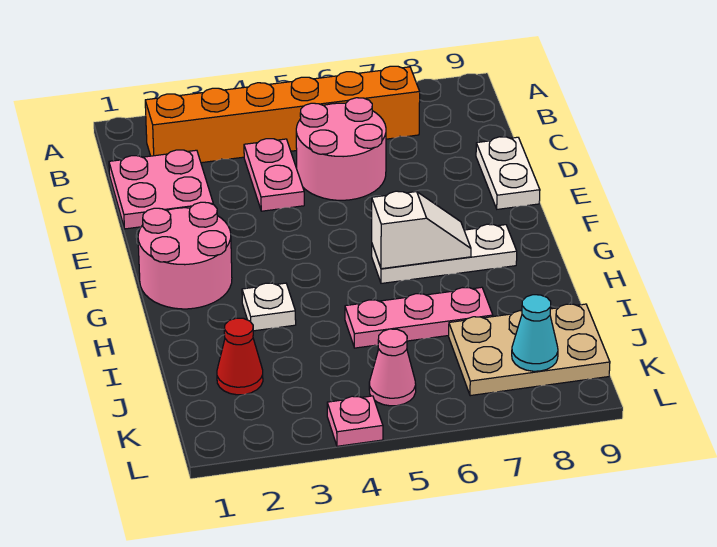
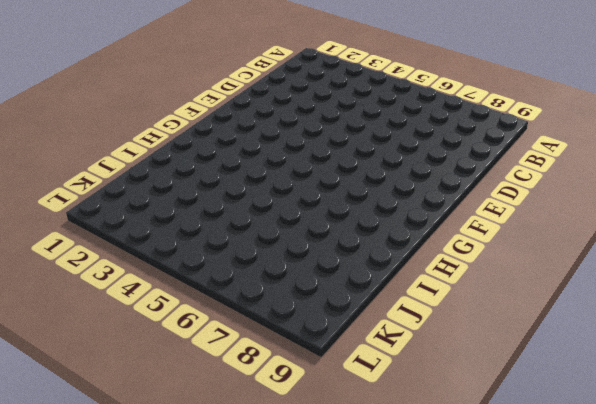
none -> orange brick B2:B7 level 1
none -> pink plate C1:D2 level 1
none -> pink plate C4:D4 level 1

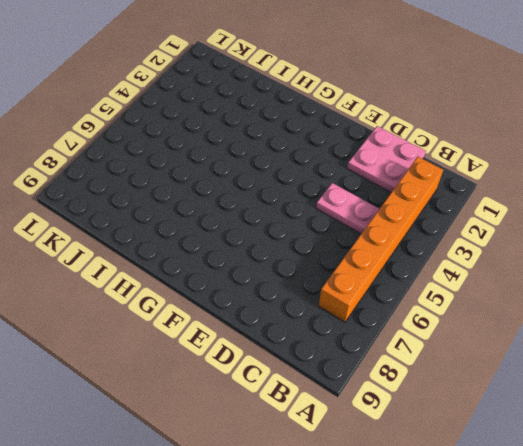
none -> pink round brick C5:D6 level 1
none -> white plate D9:E9 level 1
none -> pink round brick F1:G2 level 1

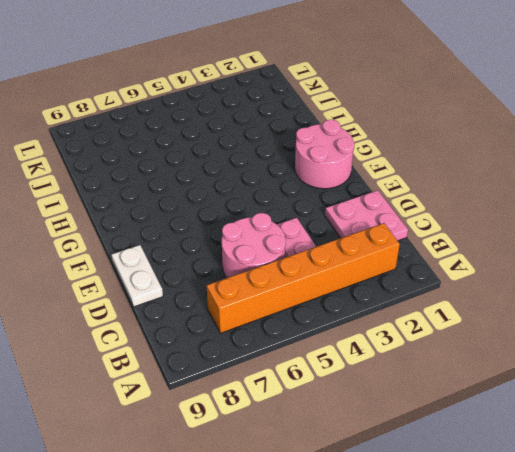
none -> white plate G6:G8 level 1
none -> white plate H3 level 1
none -> pink plate I5:I7 level 1

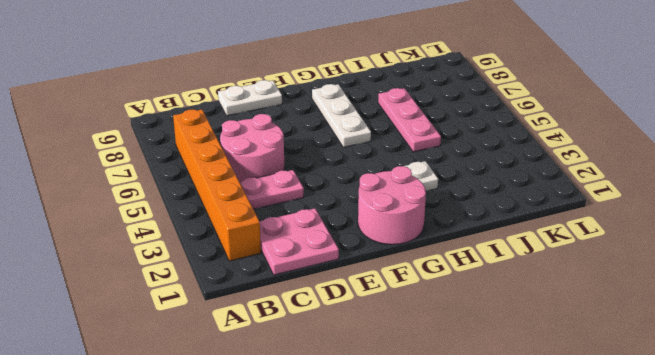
none -> red cone J2 level 1
none -> tan plate J7:K9 level 1
none -> pink cone K5 level 1

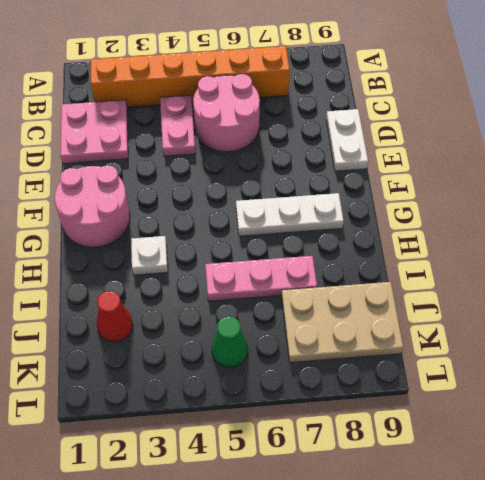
green cone K5 level 1 -> pink cone K5 level 1
none -> pink plate L4 level 1
none -> white slope G6:G7 level 2 top 6
none -> cyan cone K8 level 2

